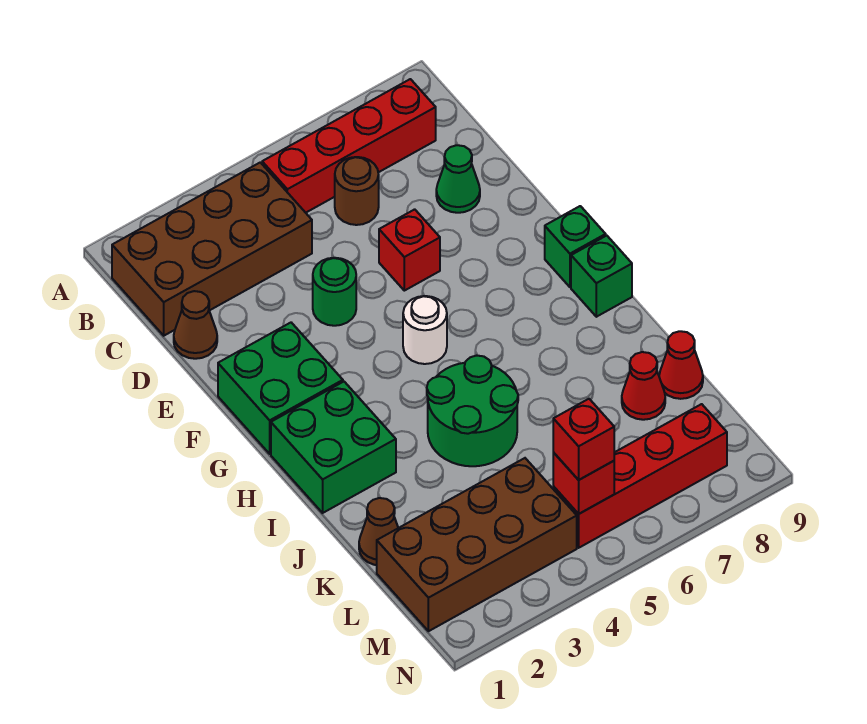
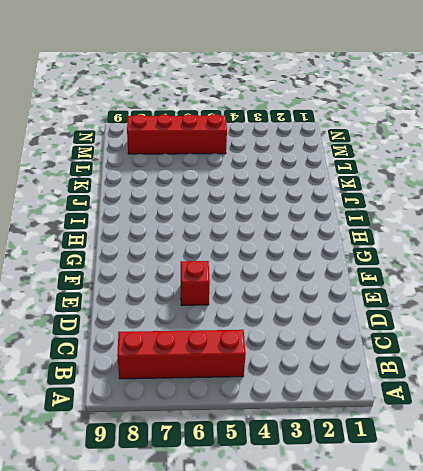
none -> brown brick B1:C4 level 1
none -> brown round brick C6 level 1
none -> brown cone D1 level 1

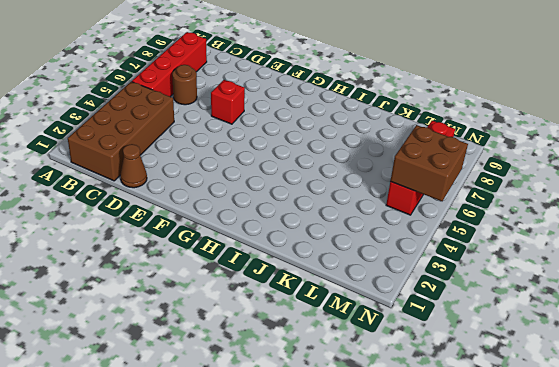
brown brick M5:N6 level 2 -> red brick M5 level 2
none -> green cone D8 level 1
none -> green round brick E4 level 1
none -> green brick F1:G2 level 1

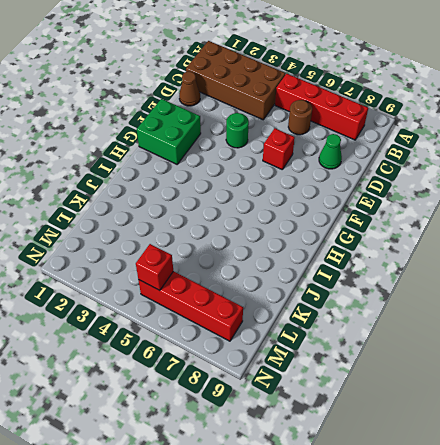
none -> white round brick G5 level 1
none -> green brick G9 level 1
none -> green brick H1:I2 level 1

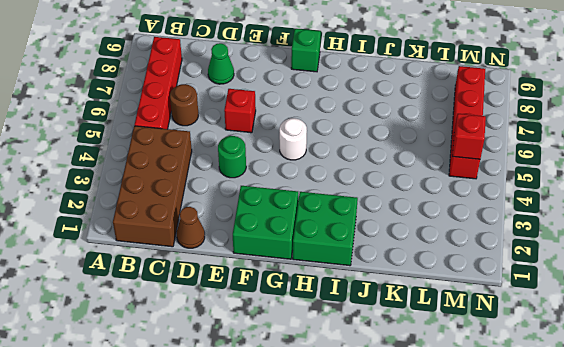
none -> green brick H9 level 1
none -> green round brick I4:J5 level 1
none -> brown cone K1 level 1

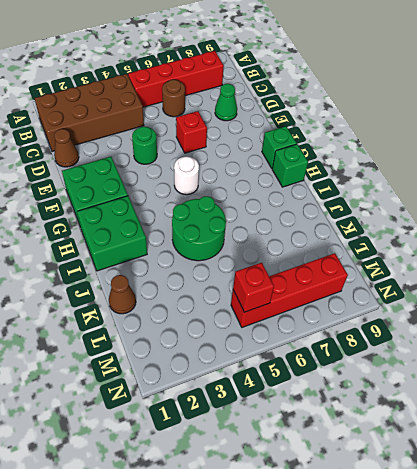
none -> red cone K8 level 1
none -> red cone K9 level 1
none -> brown brick L1:M4 level 1

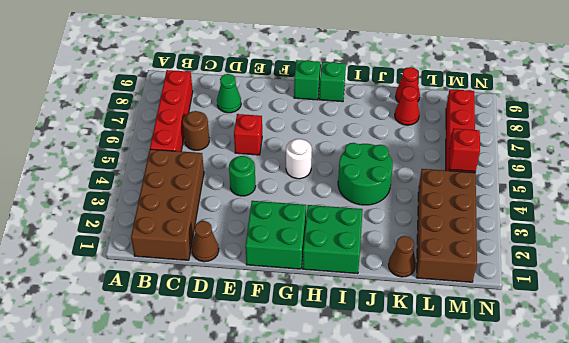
none -> red brick M5 level 3

